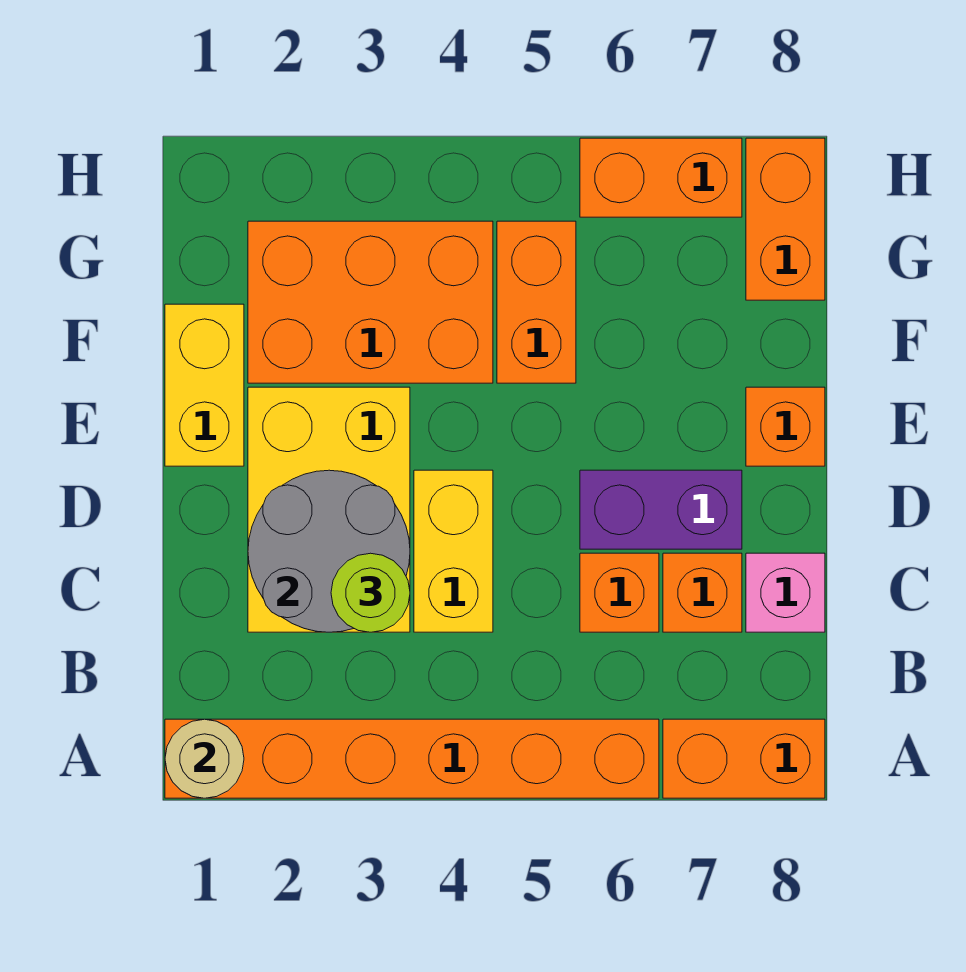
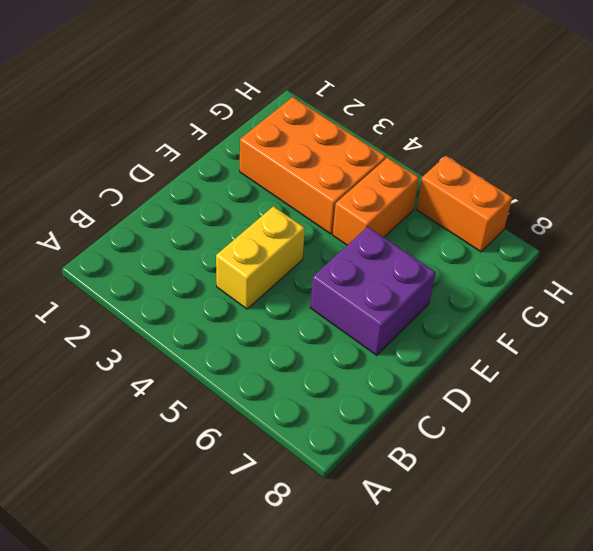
purple brick D6:E7 level 1 -> purple brick D6:D7 level 1
none -> orange brick A1:A6 level 1
none -> orange brick A7:A8 level 1
none -> yellow brick C2:E3 level 1

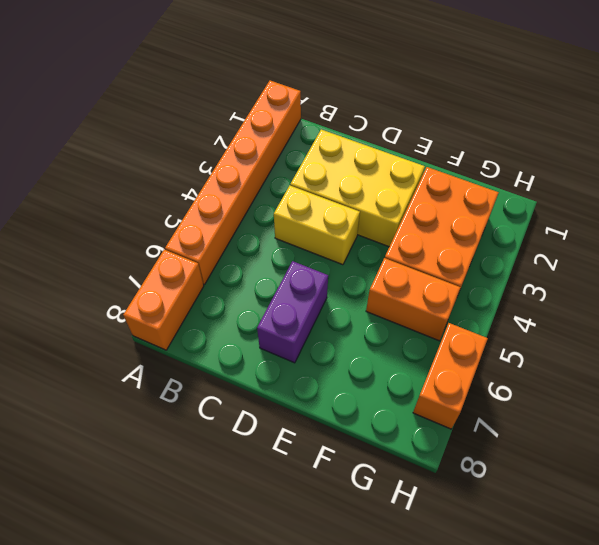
none -> orange brick C6 level 1
none -> orange brick C7 level 1
none -> pink brick C8 level 1

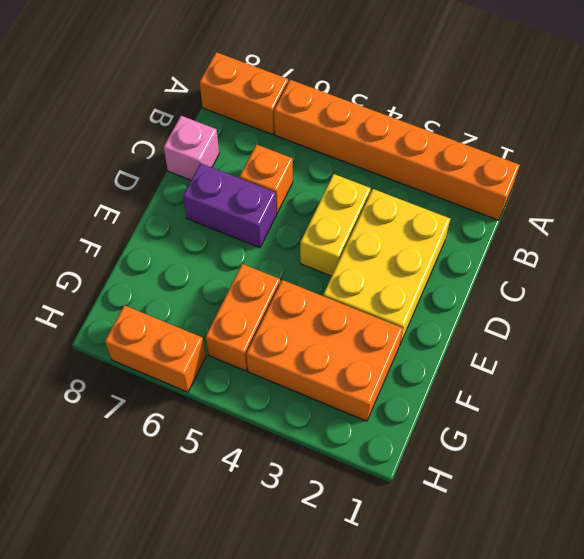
none -> orange brick C7 level 1
none -> yellow brick E1:F1 level 1
none -> orange brick E8 level 1

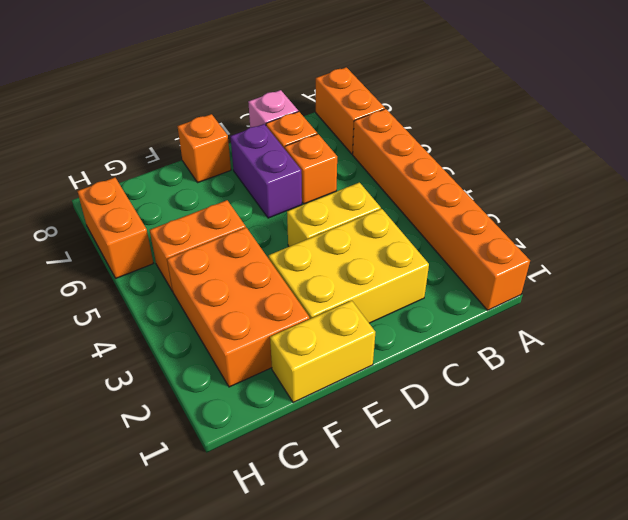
none -> orange brick G8:H8 level 1
none -> tan round brick A1 level 2
none -> grey round brick C2:D3 level 2

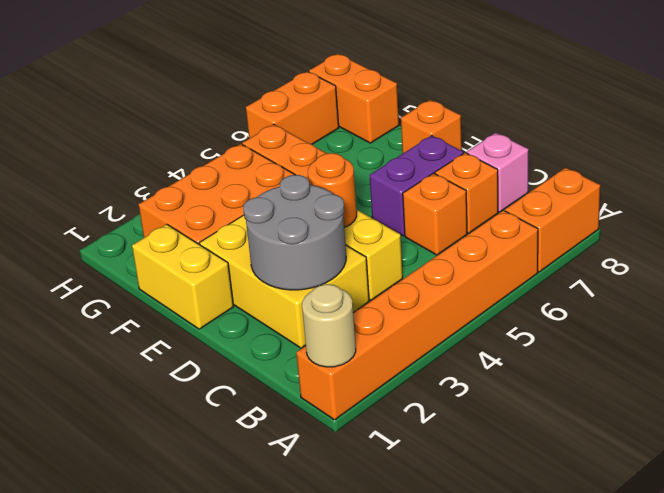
orange round brick D4 level 2 -> none
none -> lime round brick C3 level 3

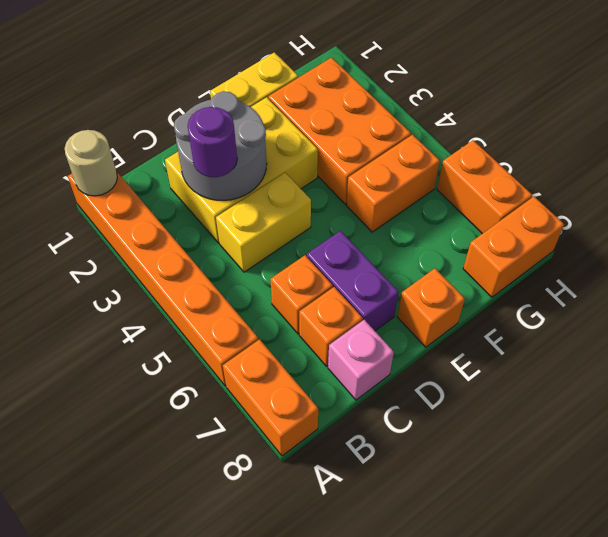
purple round brick C3 level 3 -> lime round brick C3 level 3

